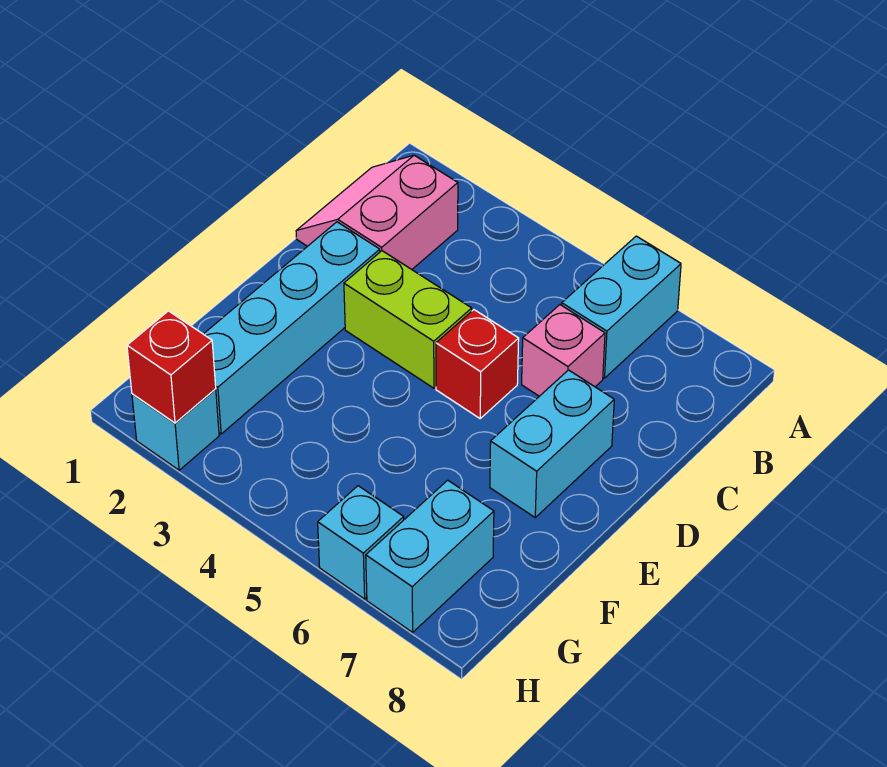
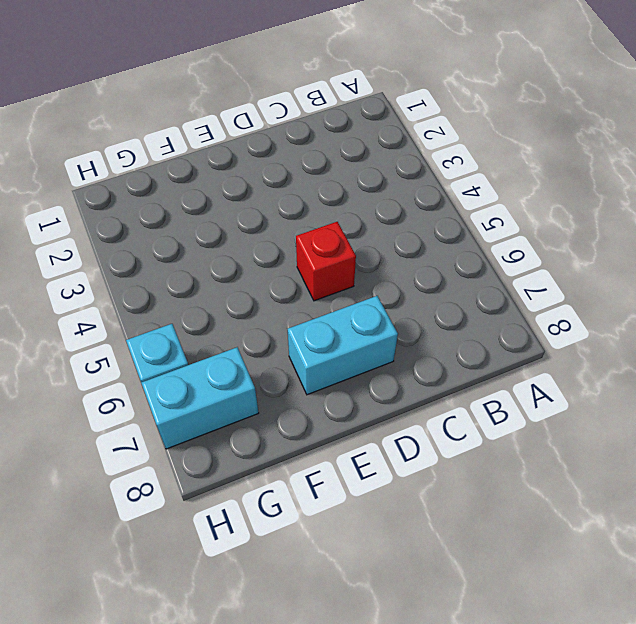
none -> cyan brick A6:B6 level 1
none -> pink slope B1:C2 level 1 top 2

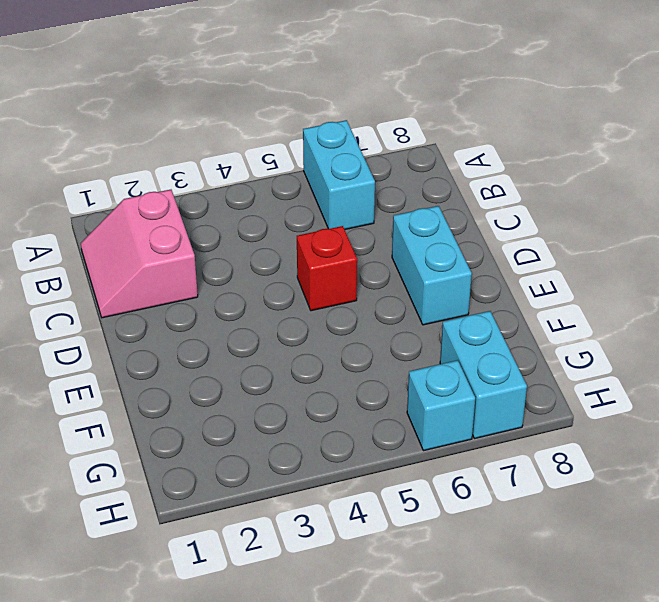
none -> pink brick C6 level 1
none -> cyan brick D2:G2 level 1

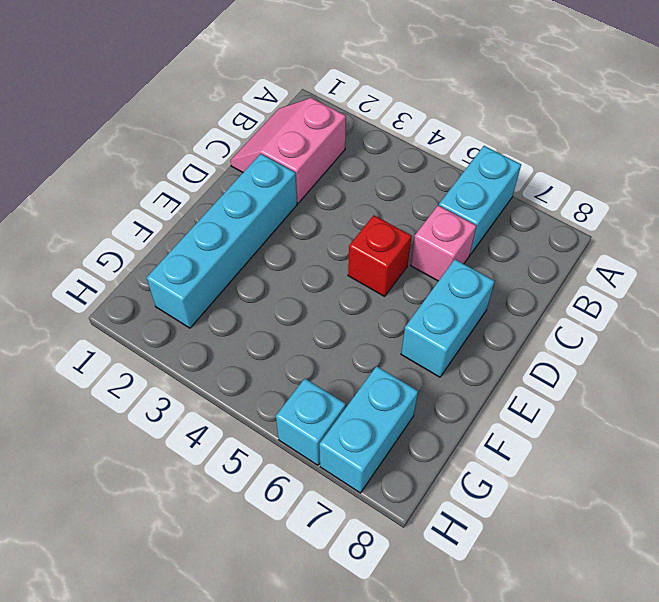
none -> lime brick D3:D4 level 1
none -> cyan brick H2 level 1

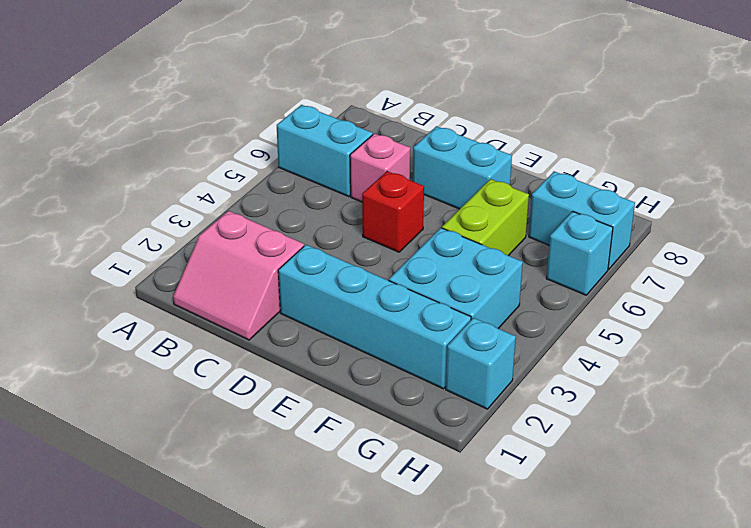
cyan brick F3:G4 level 1 -> none
lime brick F5:F6 level 1 -> lime brick D3:D4 level 1
none -> red brick H2 level 2

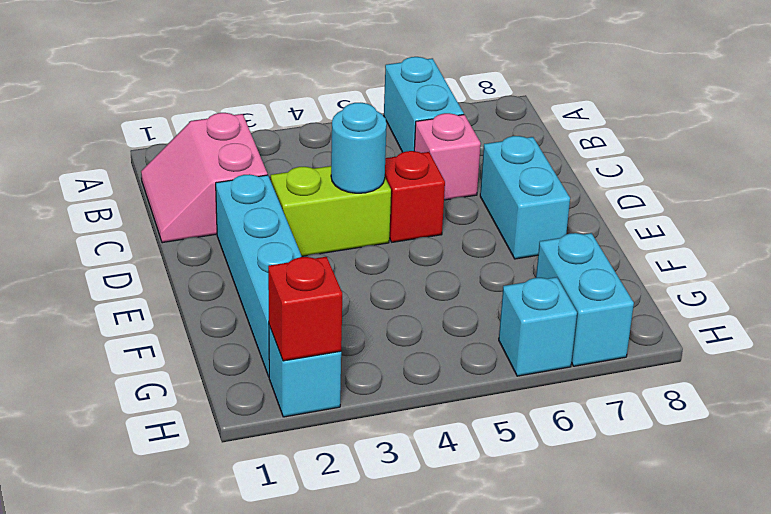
cyan round brick D4 level 2 -> none

